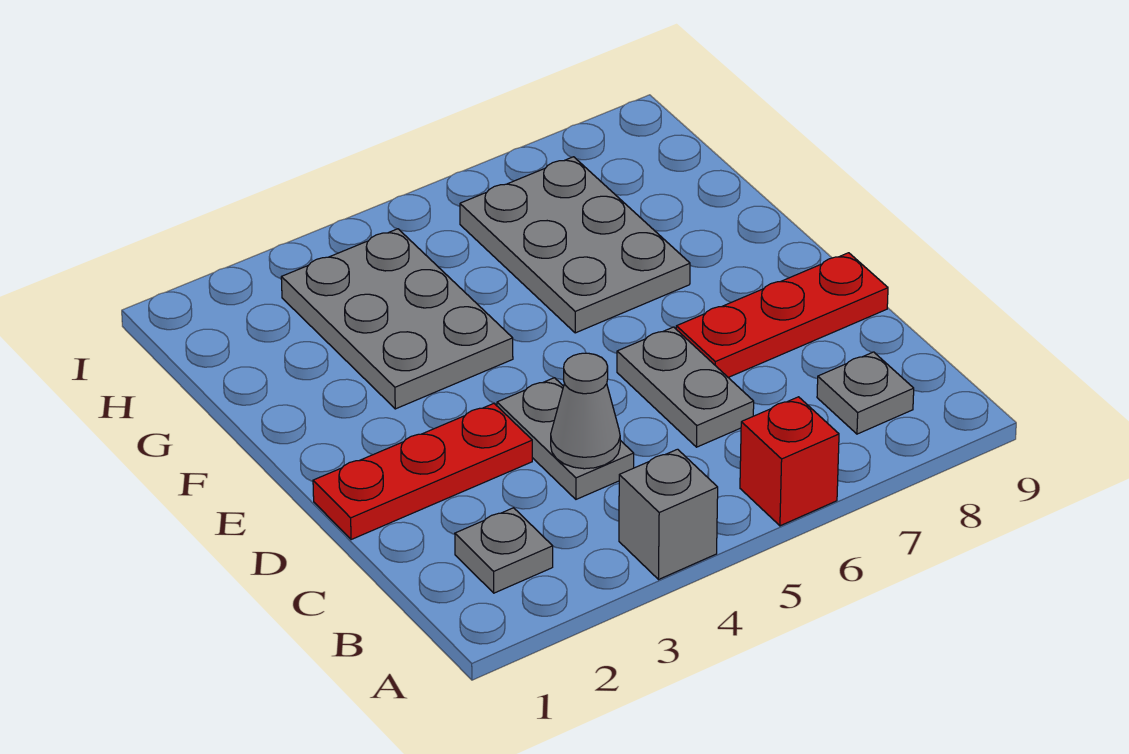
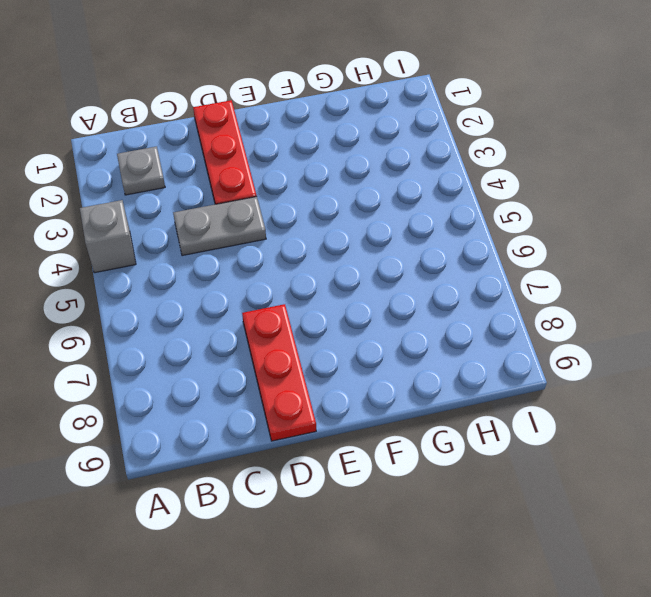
none -> red brick A6 level 1
none -> grey plate B8 level 1

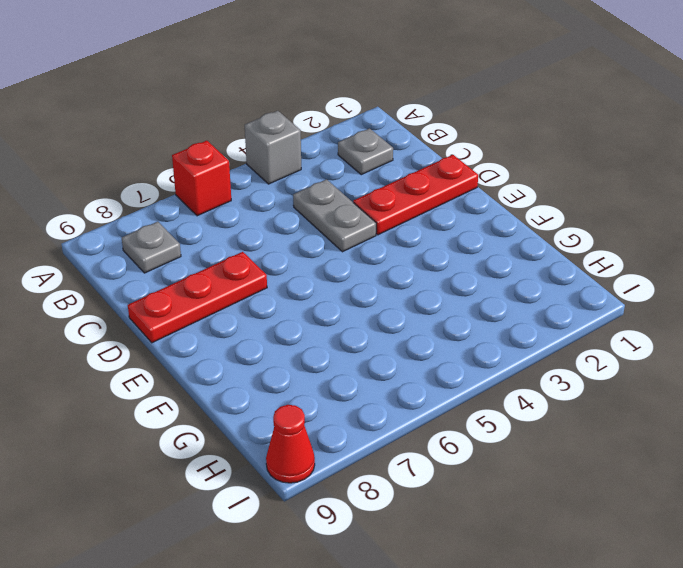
red cone I9 level 1 -> none
none -> grey plate C6:D6 level 1
none -> grey plate F3:H4 level 1

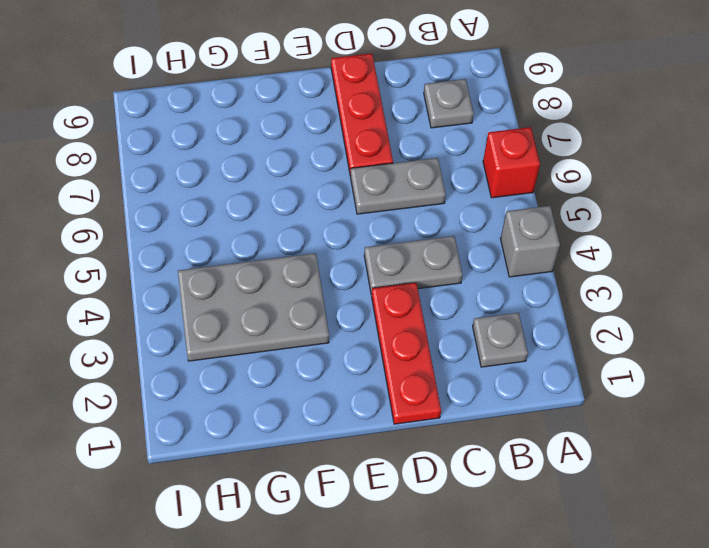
none -> grey plate F6:H7 level 1
none -> grey cone C4 level 2

